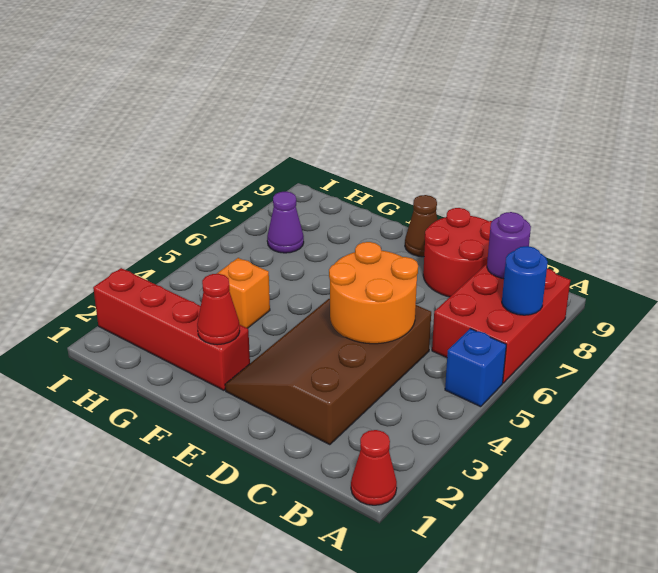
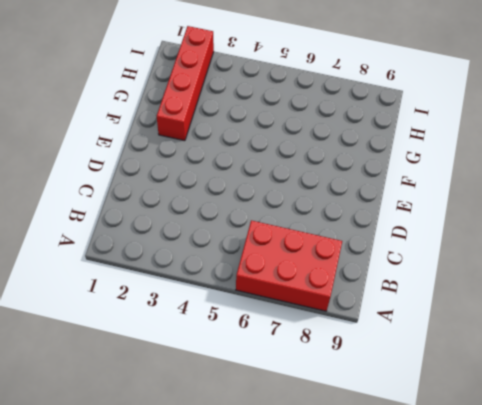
none -> red cone A1 level 1
none -> blue brick A5 level 1
none -> brown slope C2:E5 level 1 top C

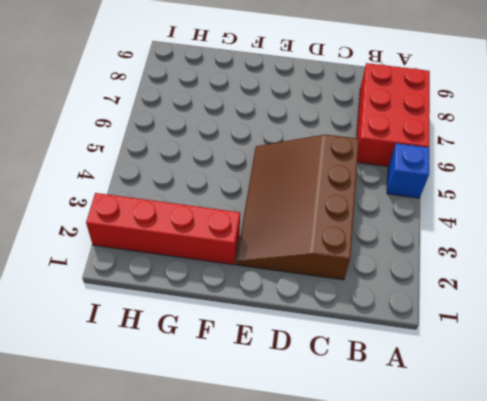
none -> red cone A1 level 1
none -> red round brick C8:D9 level 1
none -> brown cone E9 level 1

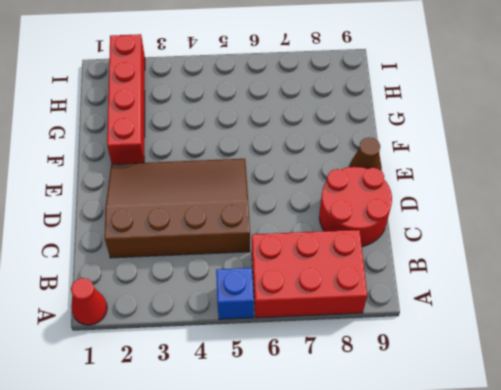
none -> orange brick G4 level 1
none -> purple cone H7 level 1
none -> blue round brick A7 level 2

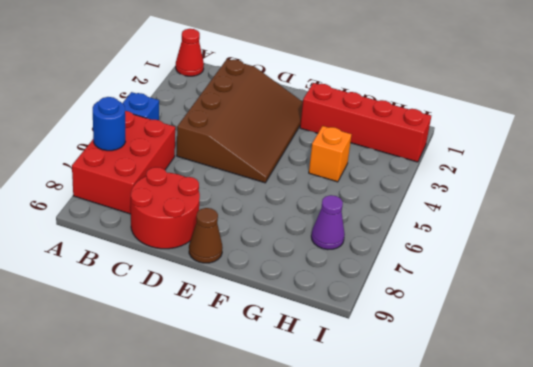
none -> purple round brick B8 level 2
none -> orange round brick C4:D5 level 2
none -> red cone F2 level 2

